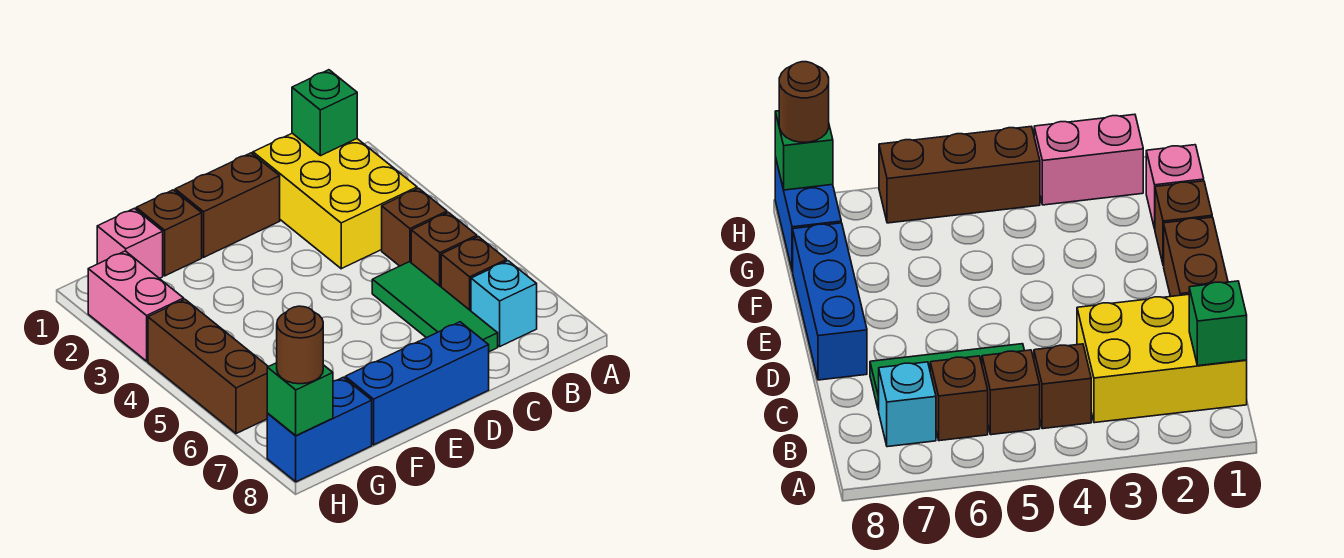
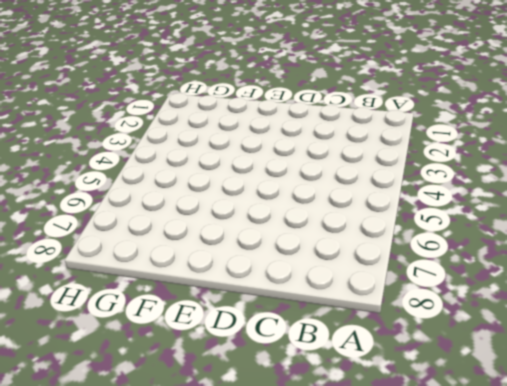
none -> yellow brick B1:C3 level 1
none -> brown brick B4 level 1
none -> brown brick B5 level 1

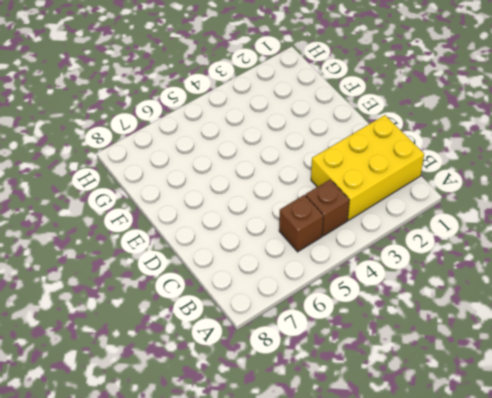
none -> brown brick B6 level 1
none -> cyan brick B7 level 1
none -> green tile C5:C7 level 1

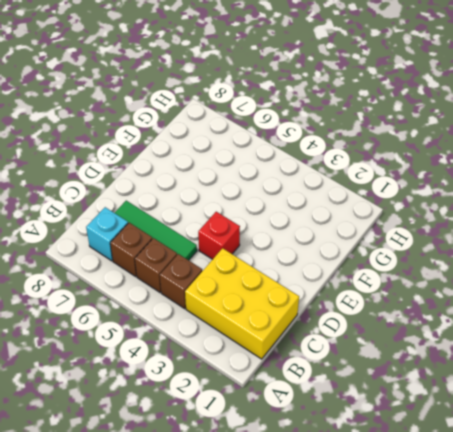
red brick D4 level 1 -> none
none -> brown brick D1:E1 level 1
none -> blue brick D8:F8 level 1
none -> brown brick F1 level 1

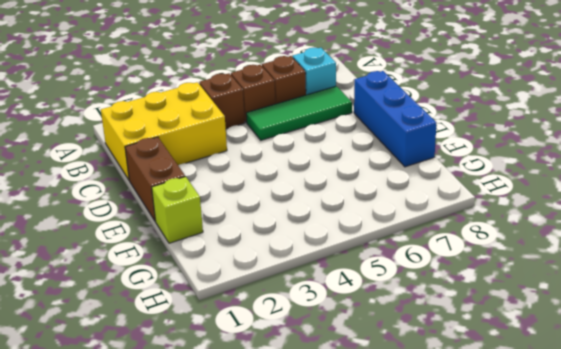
lime brick F1 level 1 -> brown brick F1 level 1
none -> pink brick G1 level 1
none -> blue brick G8:H8 level 1
none -> pink brick H2:H3 level 1

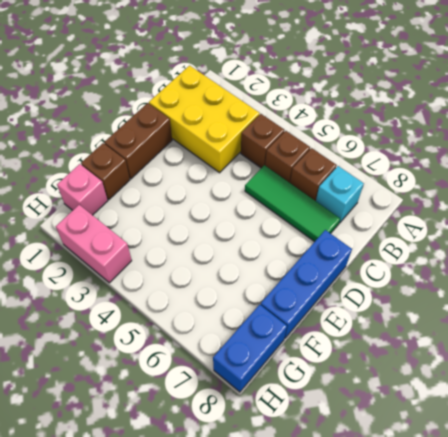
none -> brown brick H4:H6 level 1
none -> green brick B1 level 2
none -> green brick H8 level 2

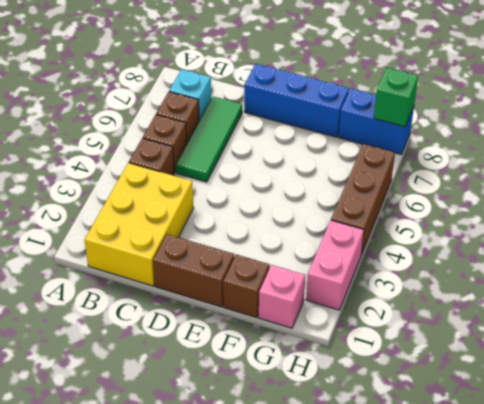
none -> green brick B1 level 2
none -> brown round brick H8 level 3

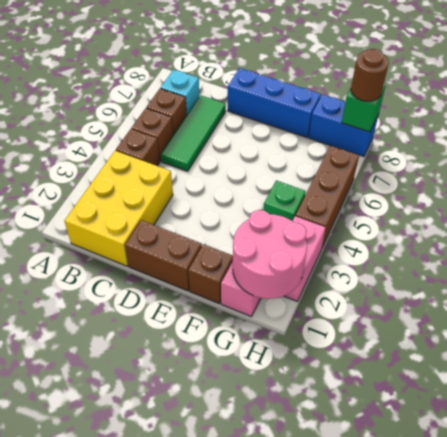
pink round brick G1:H2 level 2 -> none
green brick G4 level 1 -> green brick B1 level 2

